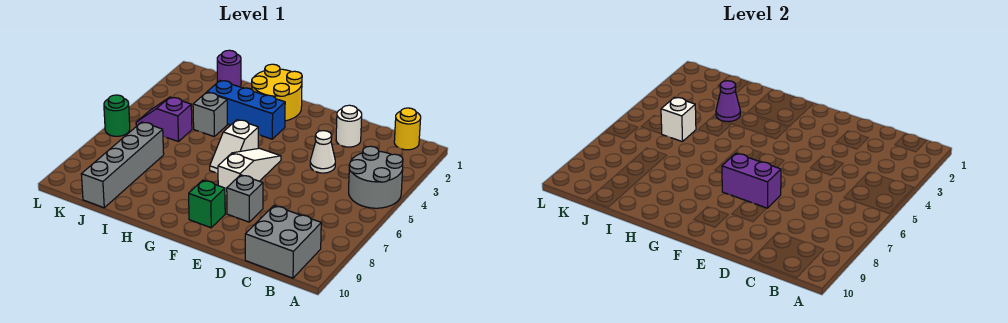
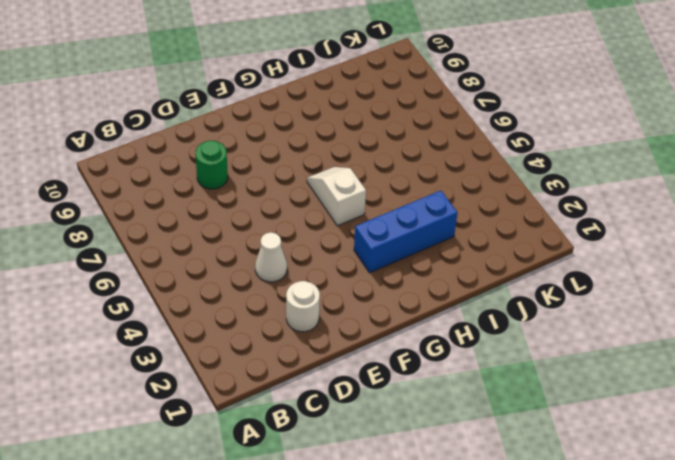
green round brick D8 level 1 -> green round brick L6 level 1
none -> grey round brick A4:B5 level 1
none -> yellow round brick B1 level 1
none -> grey brick B9:C10 level 1

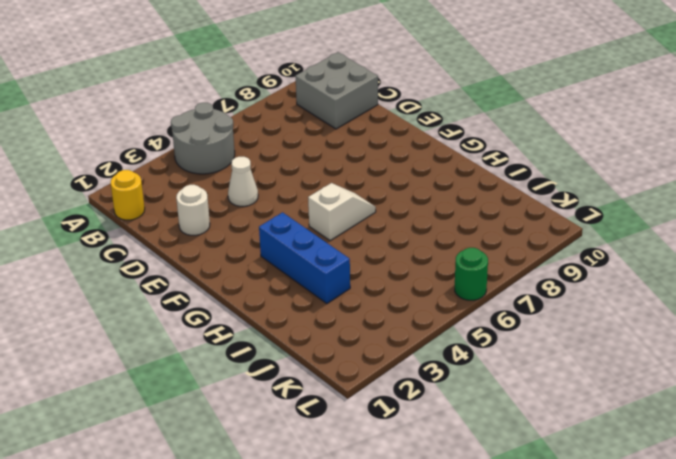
none -> grey brick E8 level 1
none -> white slope F5:F7 level 1 top 7
none -> green brick F9 level 1

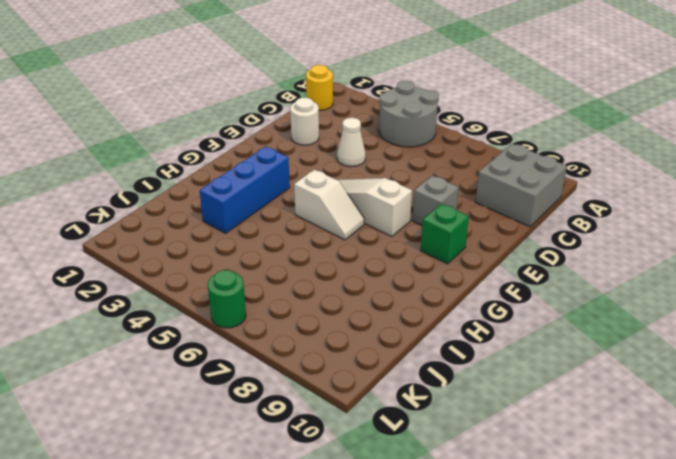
none -> yellow round brick G1:H2 level 1
none -> grey brick I4 level 1
none -> purple round brick J1 level 1

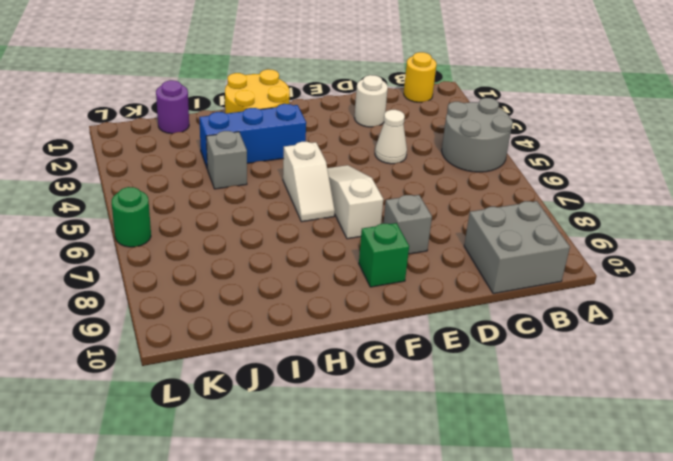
none -> purple slope J5:K5 level 1 top J
none -> grey brick J7:J10 level 1
none -> purple brick E7:F7 level 2

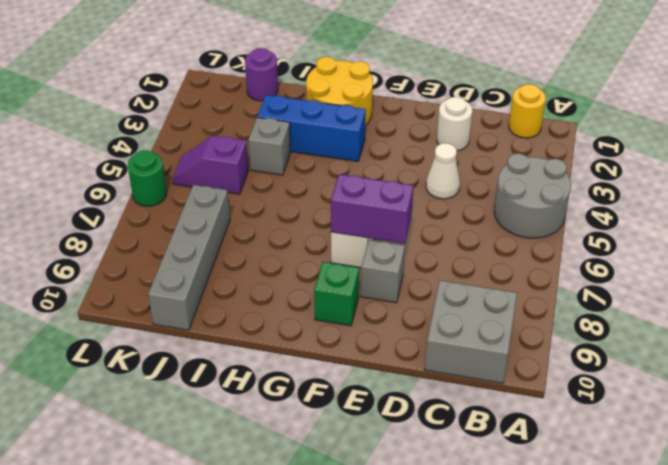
none -> white slope G5:G6 level 1 top 5
none -> purple cone I3 level 2
none -> white brick J5 level 2

